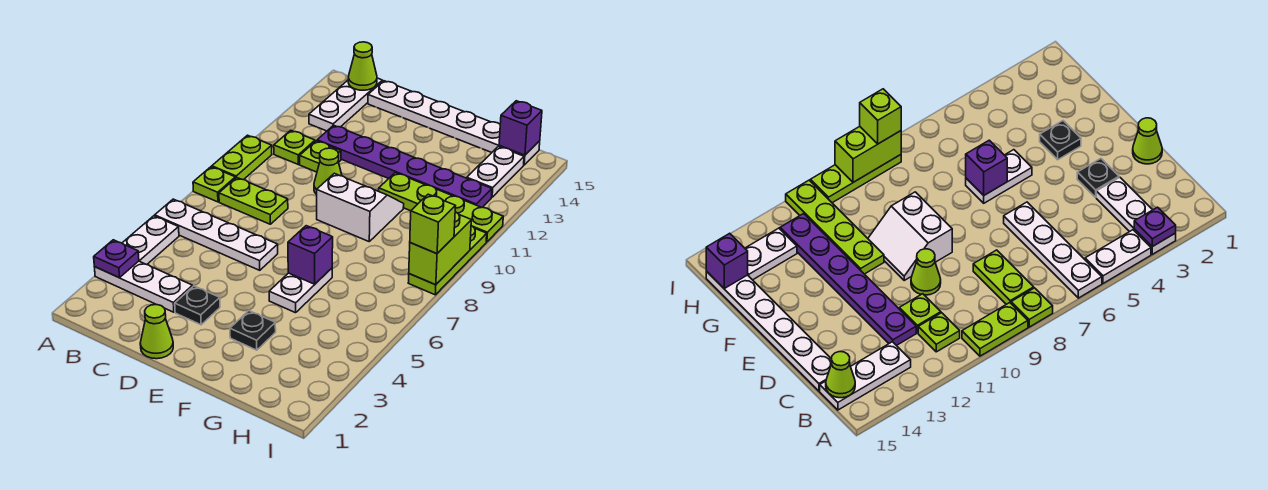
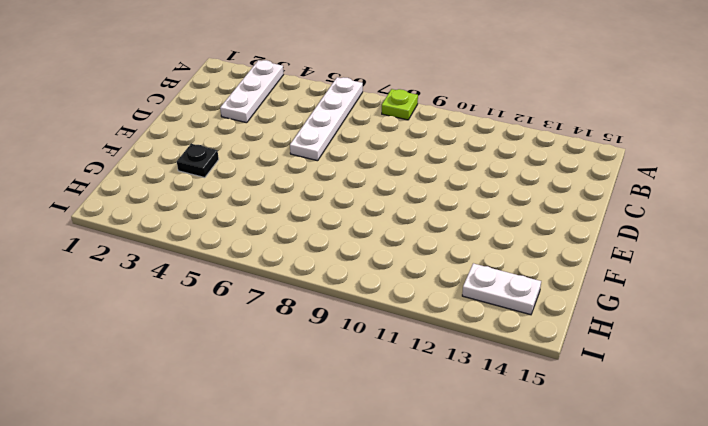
none -> white plate A4:A5 level 1
none -> lime plate A9:A10 level 1
none -> lime plate B8:C8 level 1

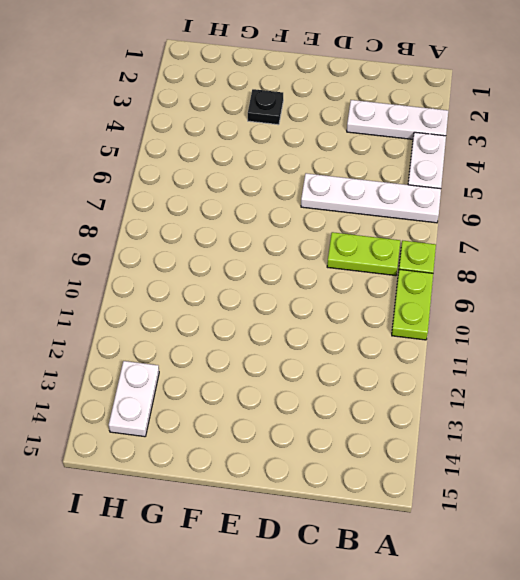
none -> lime plate B11 level 1
none -> white plate B13:B15 level 1
none -> lime plate C11 level 1

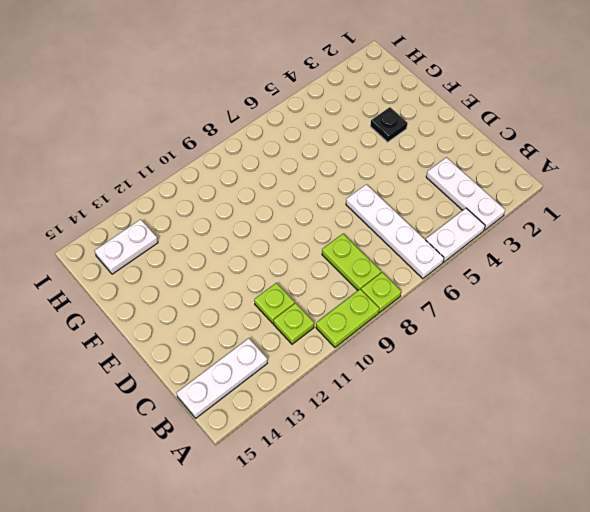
none -> purple plate C12:H12 level 1
none -> white plate C15:H15 level 1
none -> lime cone D1 level 1

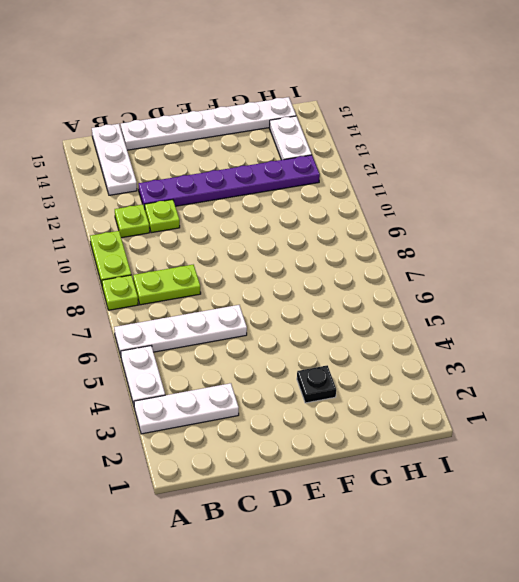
none -> lime cone D1 level 1
none -> black plate D3 level 1
none -> lime cone D10 level 1

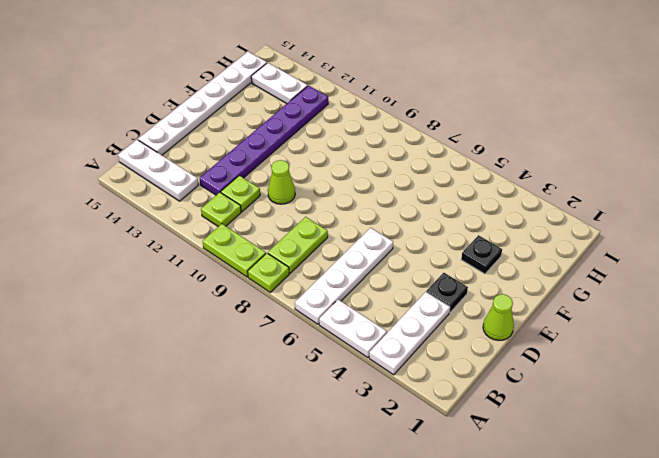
none -> white slope E9:F10 level 1 top 9
none -> white plate F5:F6 level 1
none -> lime plate F11:I11 level 1

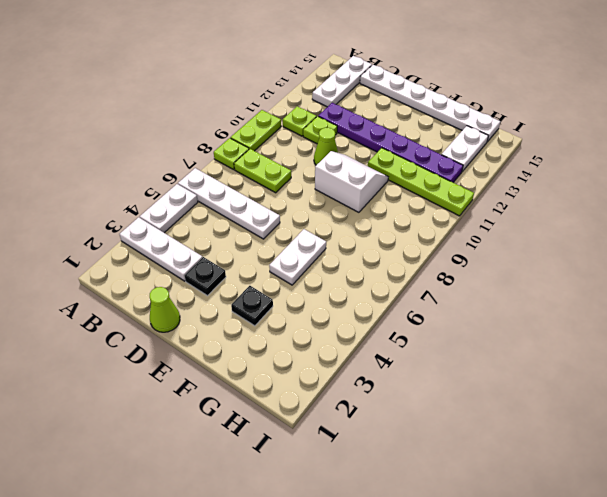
none -> lime plate I8:I10 level 1
none -> purple plate A3 level 2
none -> lime cone B15 level 2

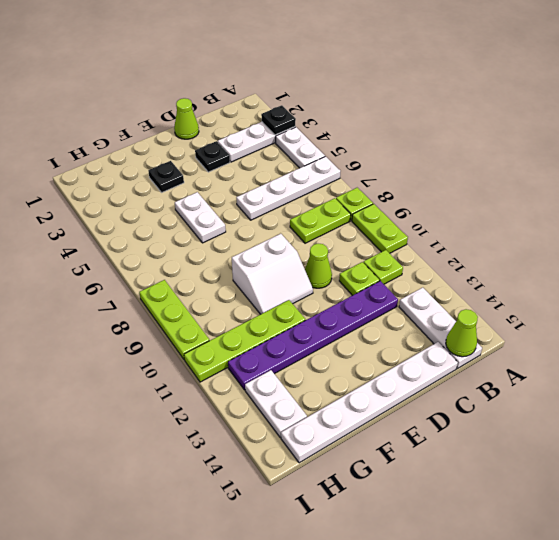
black plate A3 level 2 -> purple plate A3 level 2
none -> purple brick F6 level 2
none -> purple brick H15 level 2
none -> lime brick I8:I9 level 2

